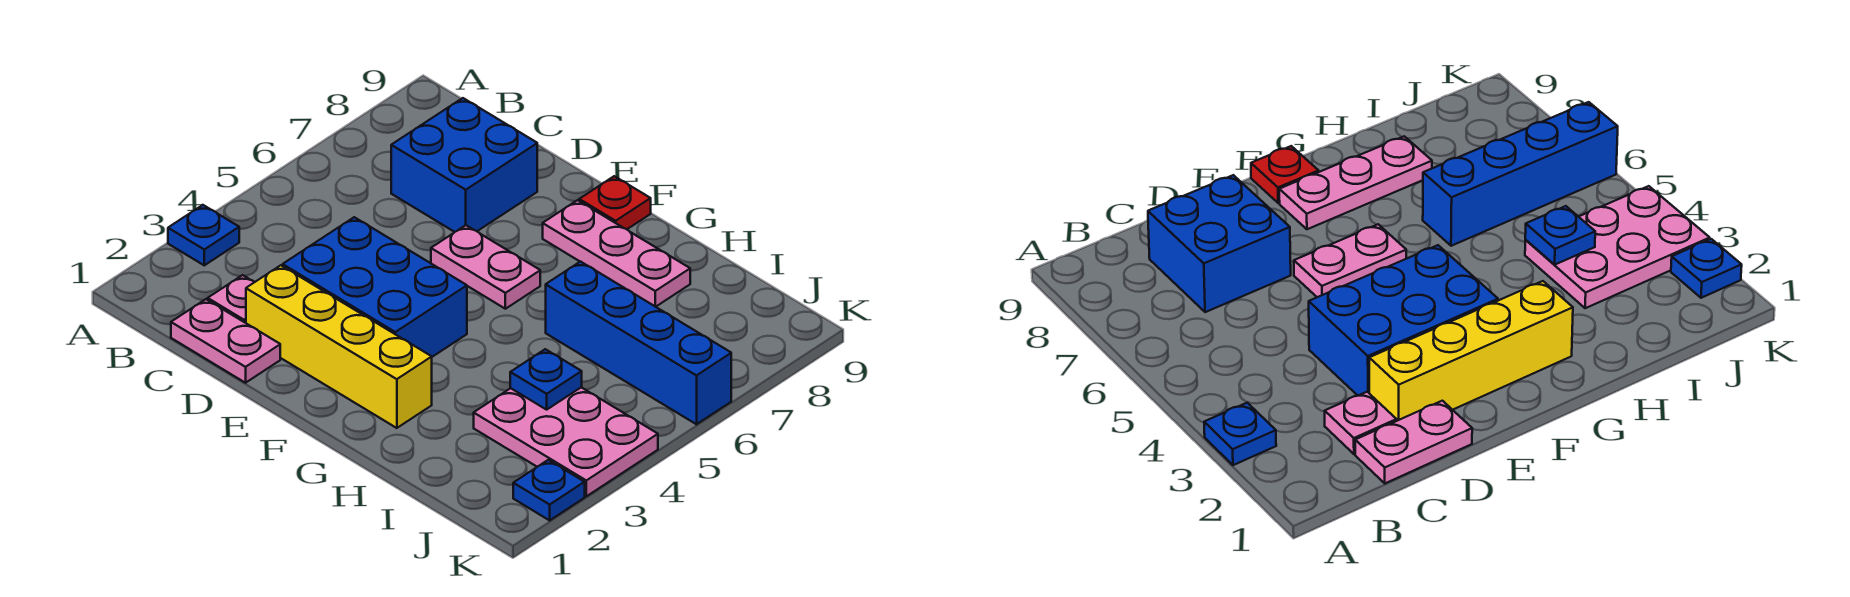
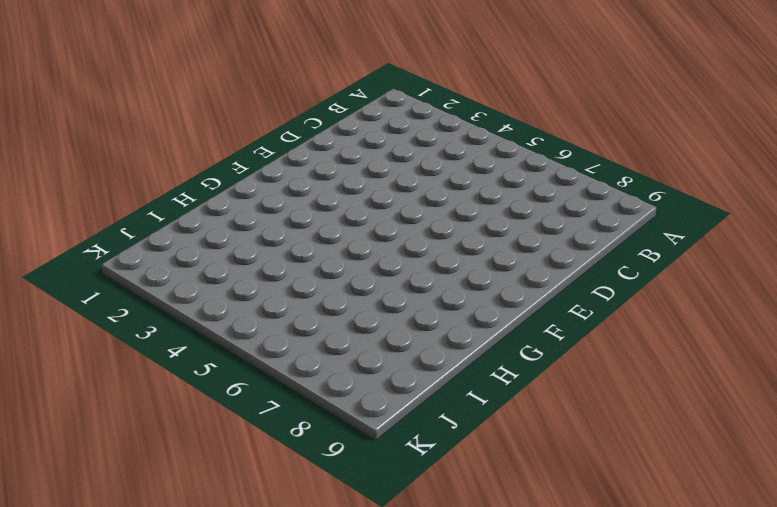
none -> blue plate A3 level 1
none -> pink plate C1:D1 level 1
none -> pink plate C2 level 1

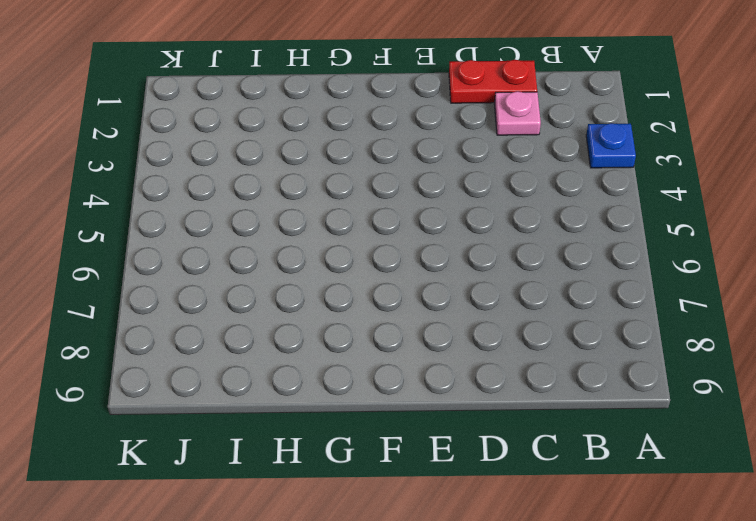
red plate C1:D1 level 1 -> pink plate C1:D1 level 1
none -> blue brick C7:D8 level 1
none -> yellow brick D2:G2 level 1
none -> blue brick D3:F4 level 1

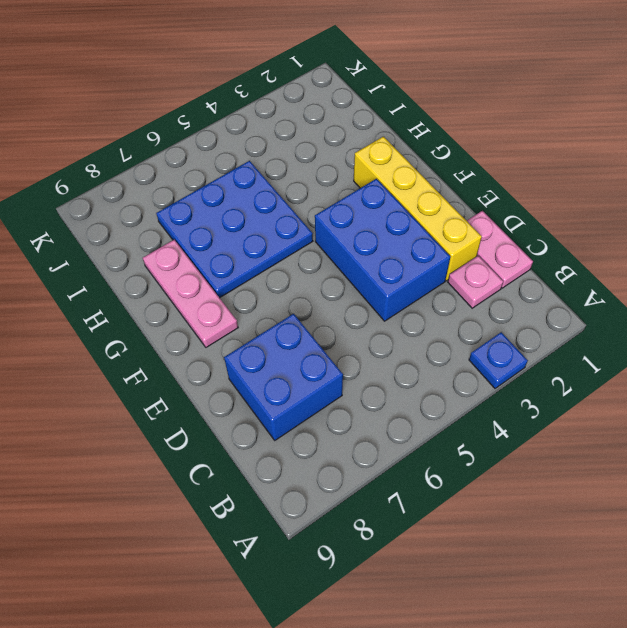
blue plate G5:I7 level 1 -> blue brick H6:K6 level 1
none -> pink plate E6:F6 level 1
none -> red plate F9 level 1
none -> pink plate I3:K4 level 1

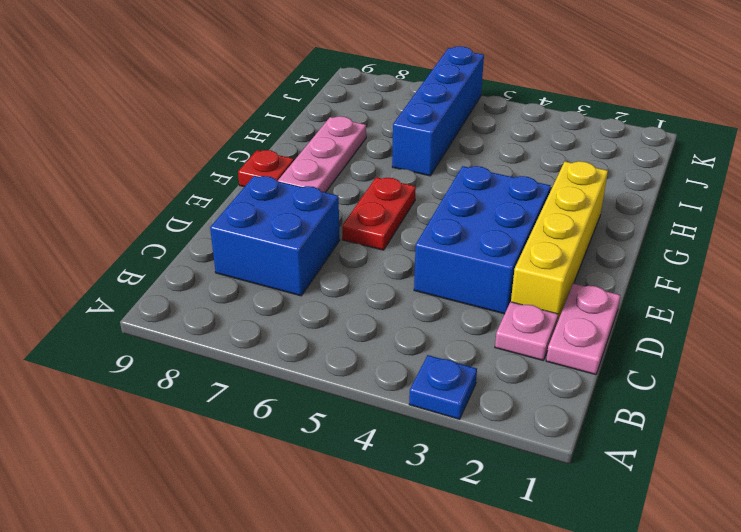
red plate E6:F6 level 1 -> pink plate E6:F6 level 1
none -> pink plate I3:K4 level 1
none -> blue plate K2 level 1
none -> blue plate I4 level 2

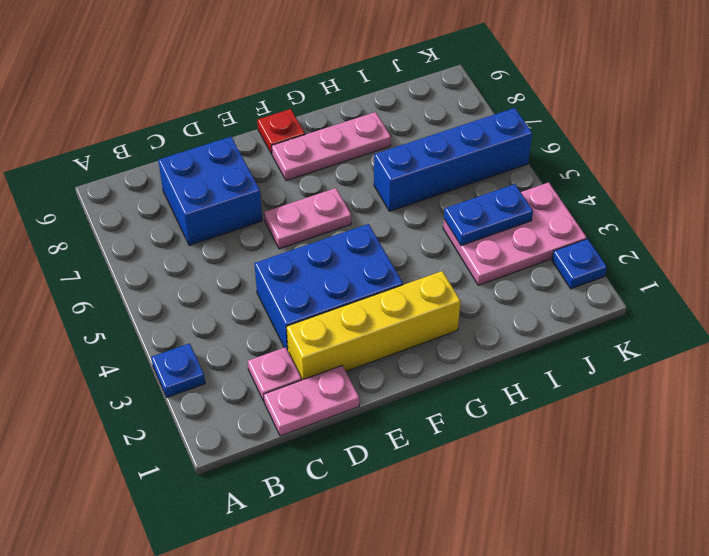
blue plate I4:J4 level 2 -> blue plate I4 level 2

